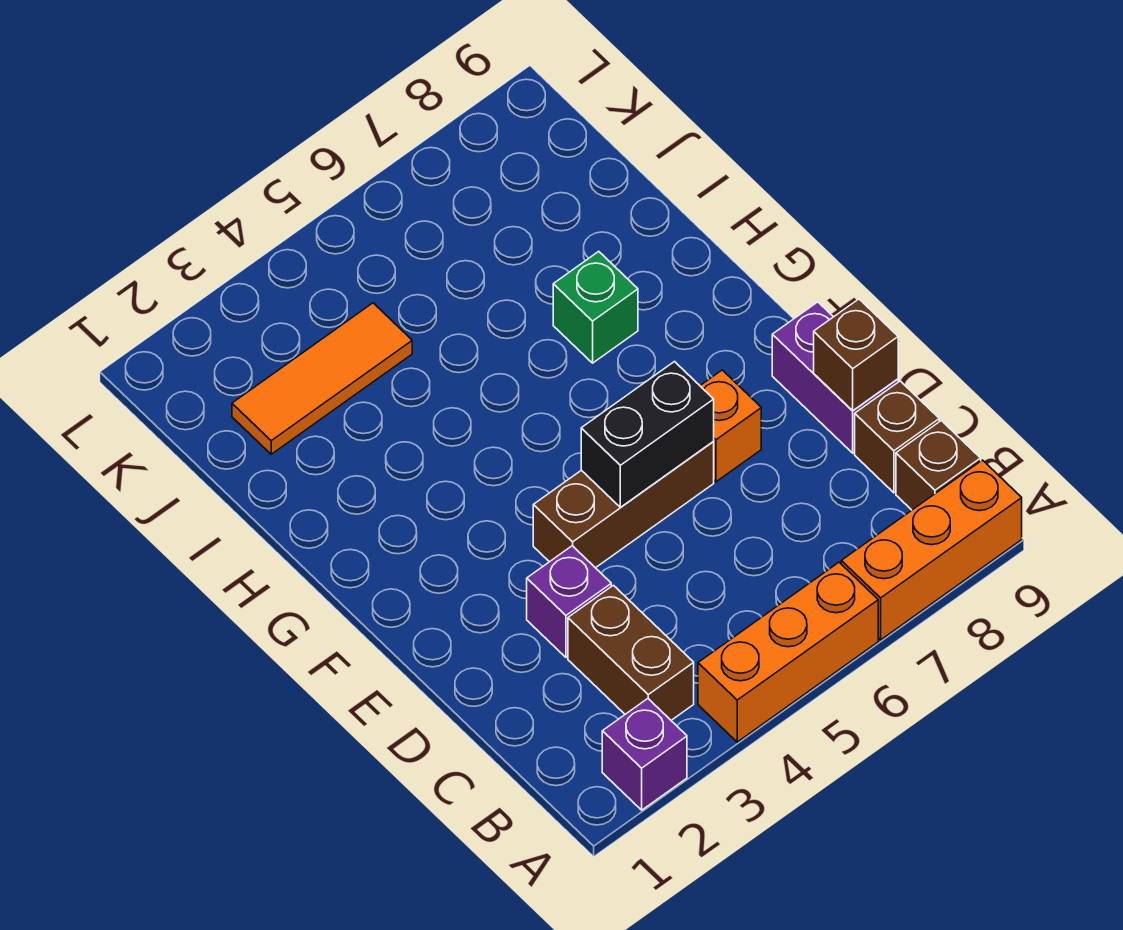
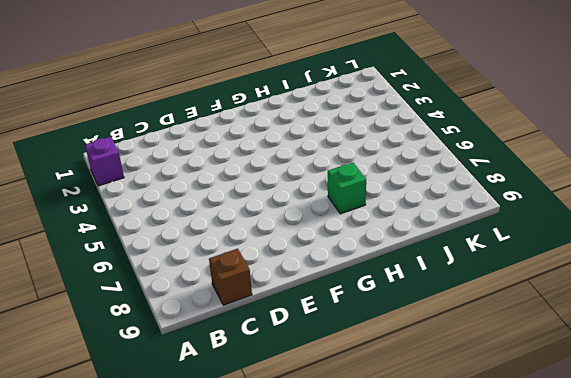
none -> orange brick A4:A6 level 1
none -> orange brick A7:A9 level 1
none -> brown brick B3:C3 level 1

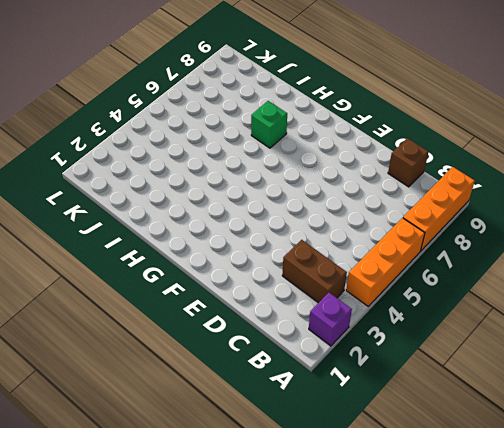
none -> brown brick B9 level 1
none -> purple brick D3 level 1
none -> purple brick D9:E9 level 1

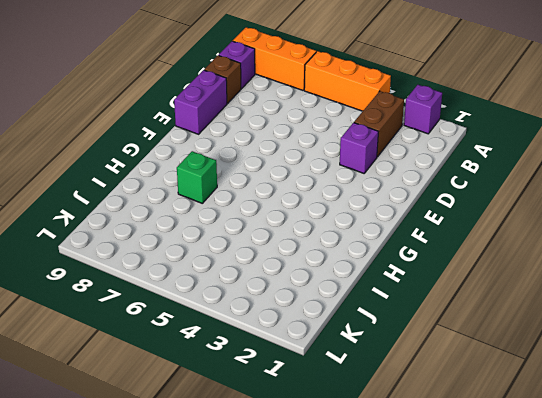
purple brick B9 level 1 -> brown brick B9 level 1
none -> brown brick E4:E6 level 1
none -> orange brick E7 level 1
none -> orange tile J2:J4 level 1

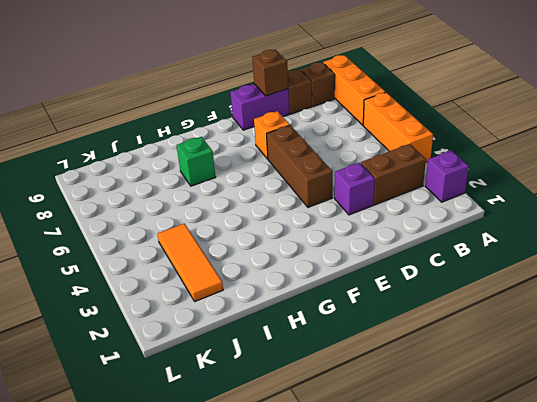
none -> black brick E5:E6 level 2

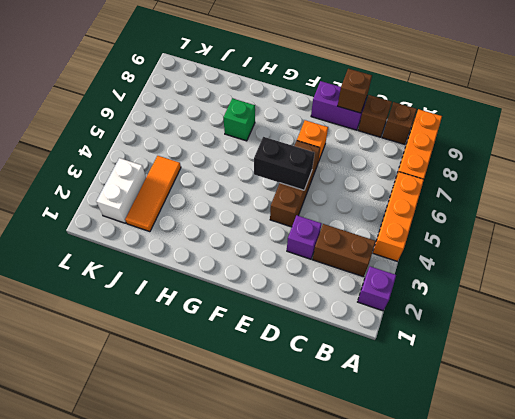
black brick E5:F5 level 2 -> black brick E5:E6 level 2
white brick K2:K3 level 1 -> none

